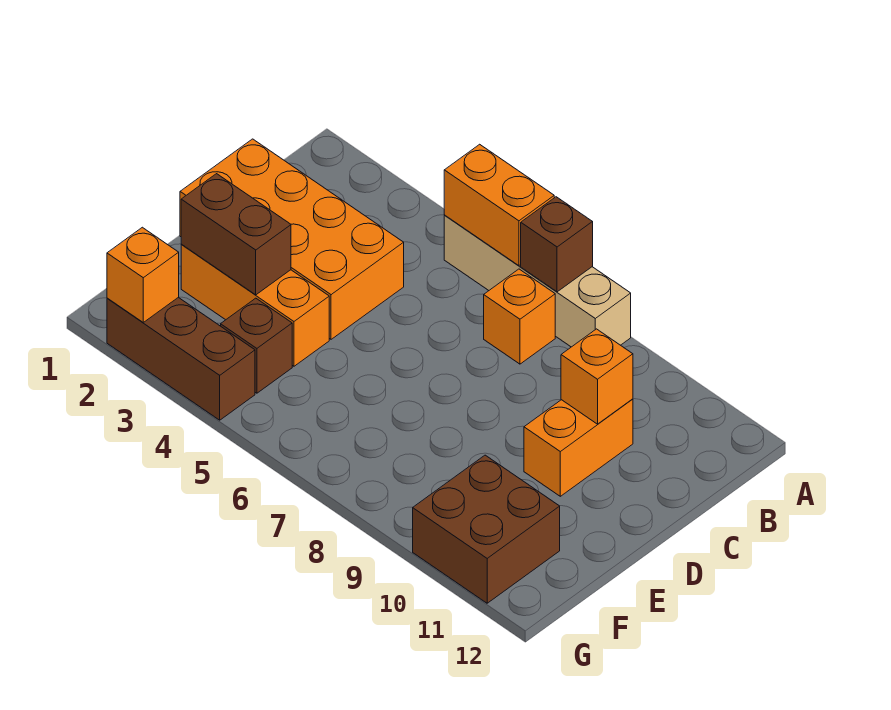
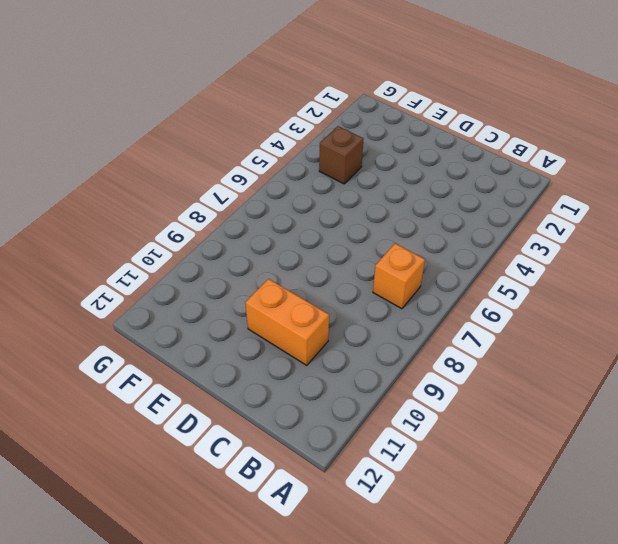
none -> tan brick A5:A8 level 1
none -> orange brick C1:D4 level 1
none -> orange brick E2:E4 level 1

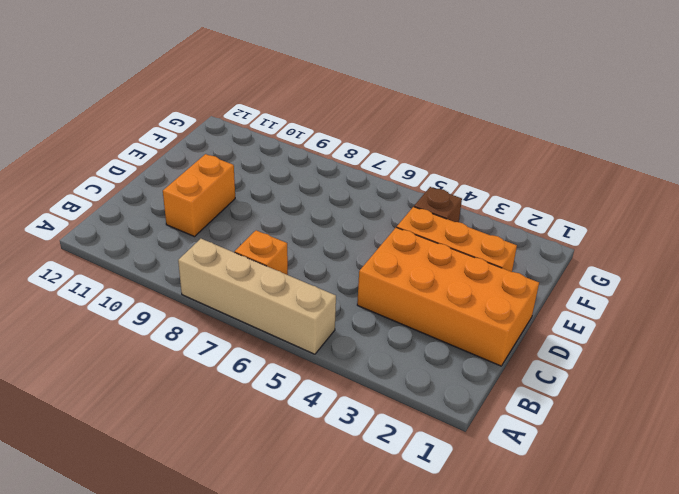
none -> brown brick F10:G11 level 1
none -> brown brick G2:G4 level 1
none -> orange brick A5:A6 level 2

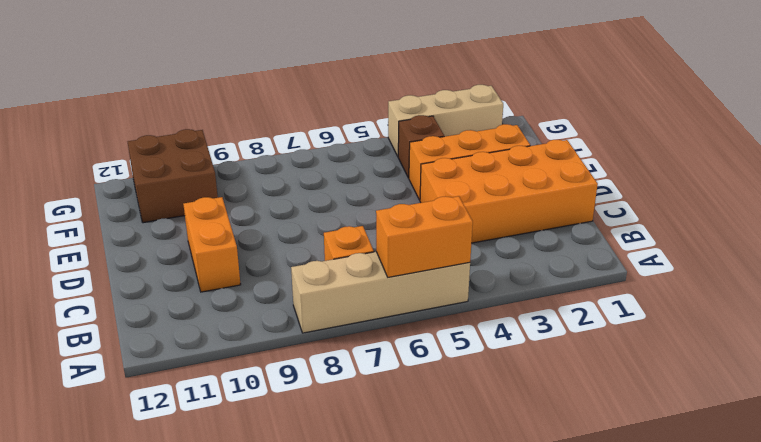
tan brick G2:G4 level 1 -> brown brick G2:G4 level 1
none -> brown brick A7 level 2
none -> orange brick C10 level 2
none -> brown brick E2:E3 level 2

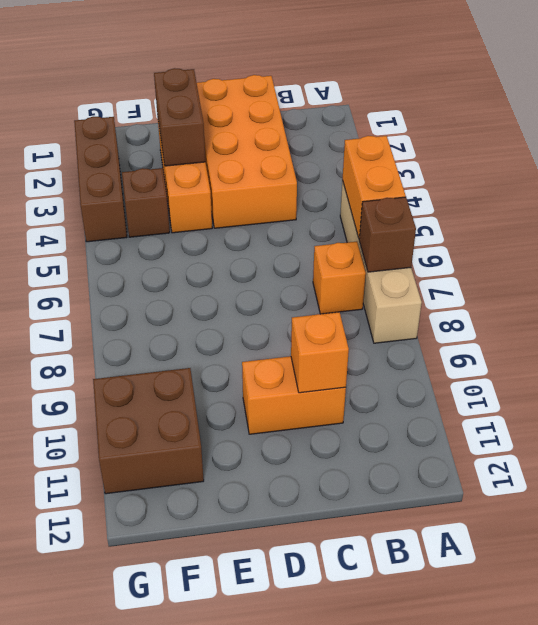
none -> orange brick G2 level 2

